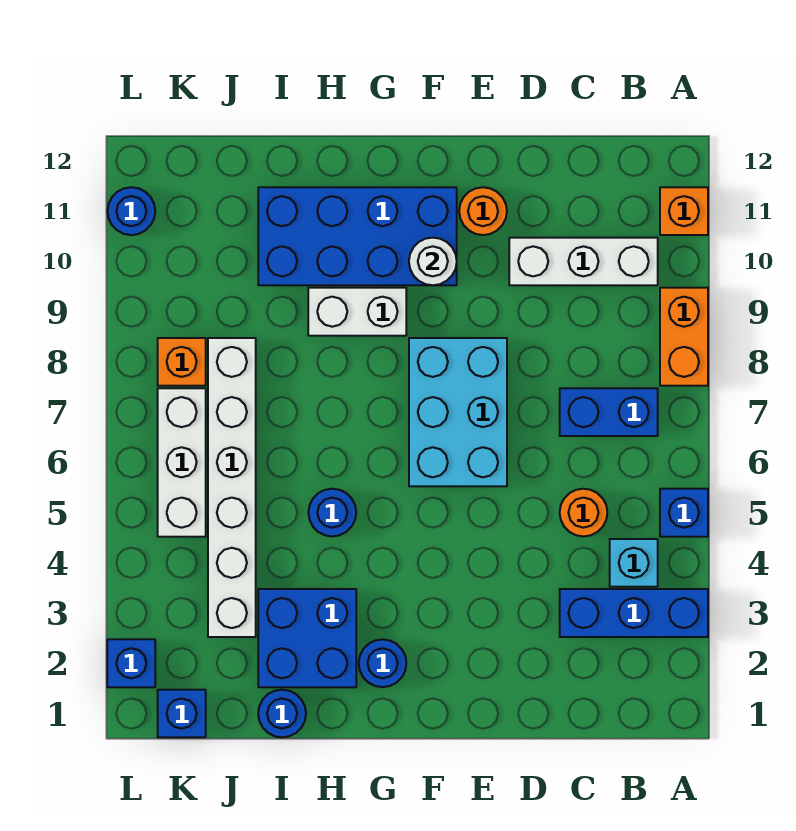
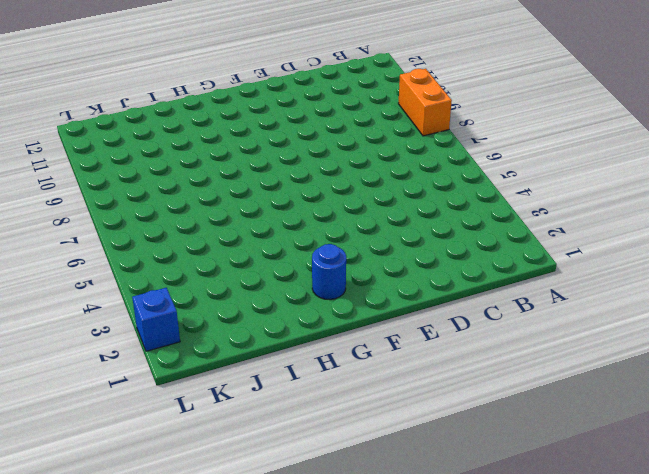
none -> blue brick A3:C3 level 1
none -> blue brick A5 level 1
none -> orange brick A11 level 1

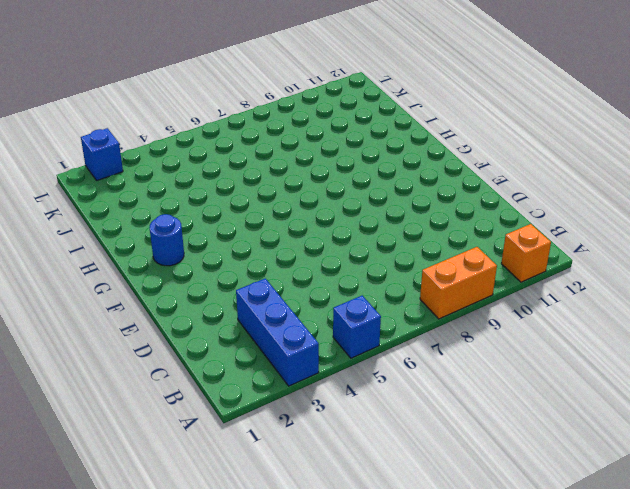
none -> cyan brick B4 level 1
none -> blue brick B7:C7 level 1
none -> white brick B10:D10 level 1

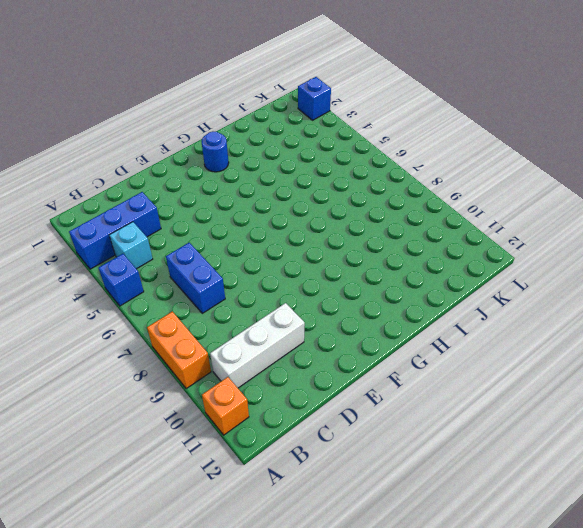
blue brick C6:C7 level 1 -> blue brick B7:C7 level 1
none -> orange round brick C5 level 1
none -> cyan brick E6:F8 level 1
none -> orange round brick E11 level 1

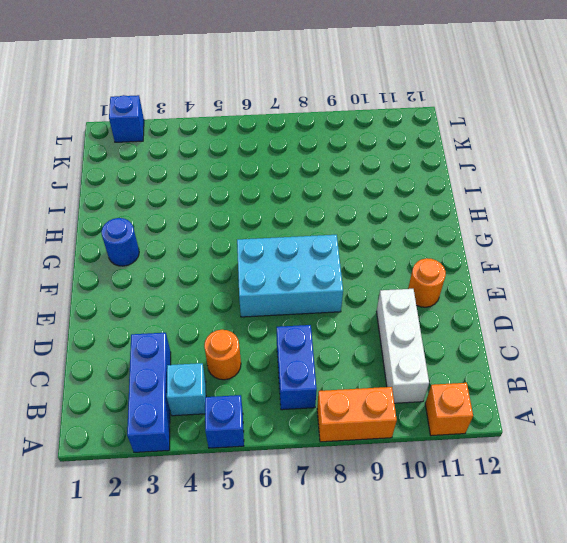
none -> blue brick F10:I11 level 1
none -> white brick G9:H9 level 1
none -> blue brick H2:I3 level 1

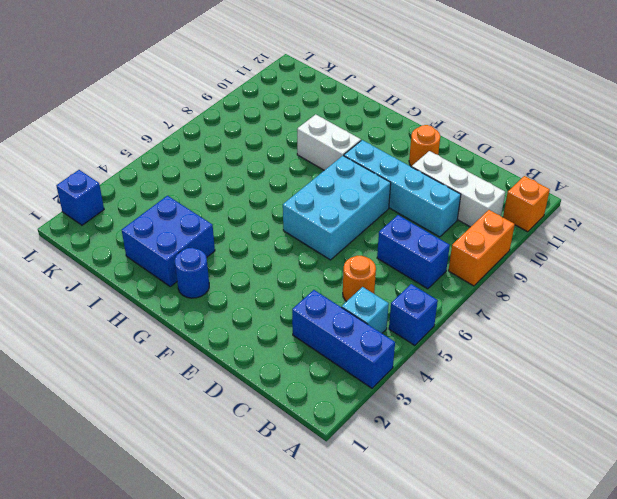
cyan brick C9:F9 level 1 -> none
none -> blue brick F10:I11 level 1
none -> blue round brick H5 level 1
none -> blue round brick I1 level 1

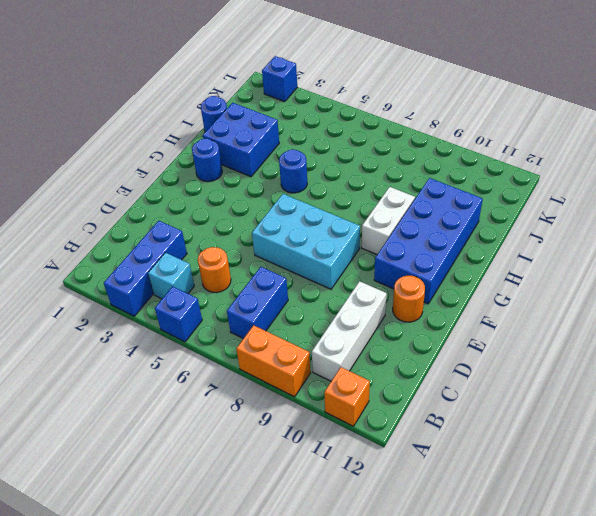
none -> white brick J3:J8 level 1
none -> blue brick K1 level 1
none -> white brick K5:K7 level 1

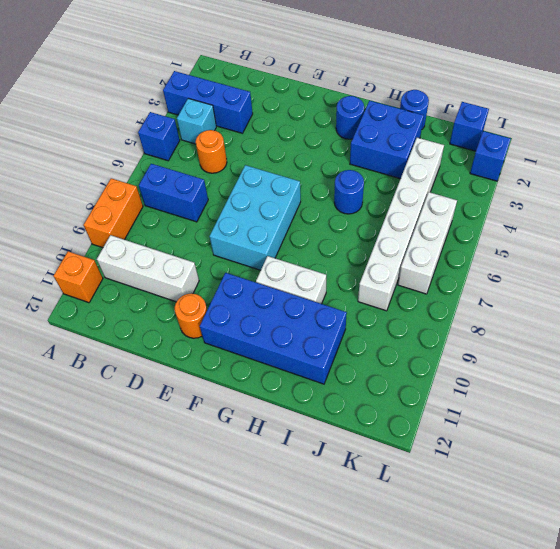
none -> orange brick K8 level 1
none -> blue round brick L11 level 1
none -> white round brick F10 level 2

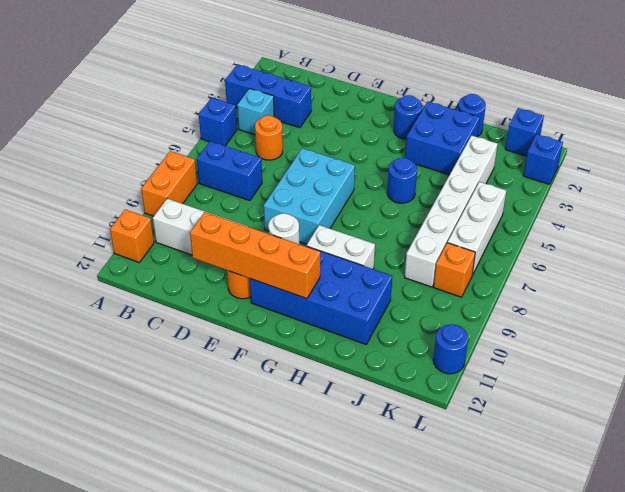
orange brick D11:G11 level 2 -> none

